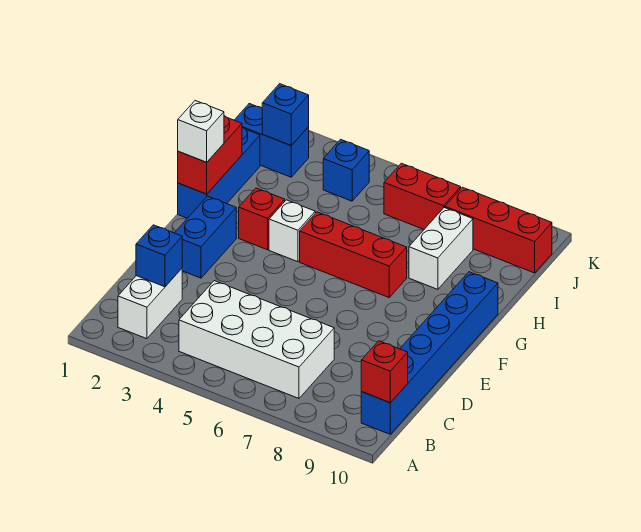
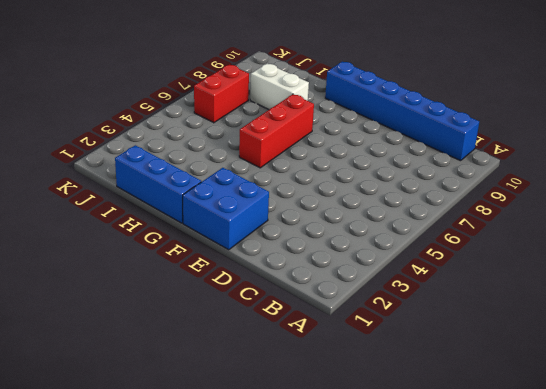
blue brick E1:F2 level 1 -> blue brick E2:F2 level 1
none -> white brick B2:C2 level 1
none -> white brick B4:C7 level 1
none -> red brick G3 level 1

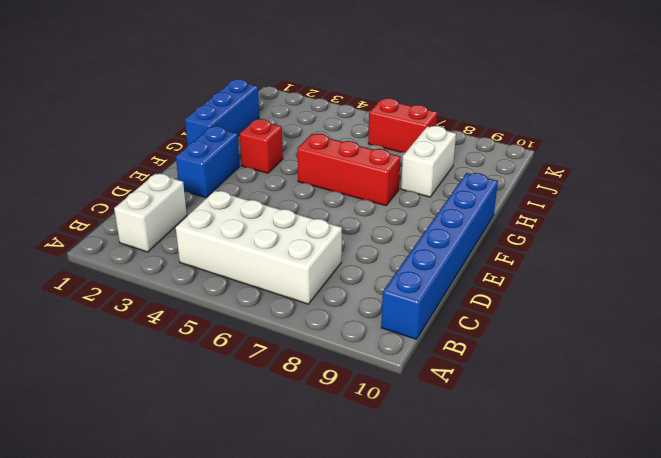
none -> white brick G4 level 1
none -> blue brick J1:J2 level 1
none -> blue brick J4 level 1

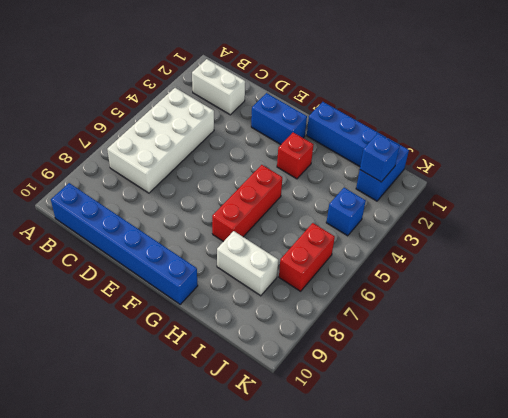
none -> white brick G4 level 1
none -> red brick J8:J10 level 1
none -> red brick B10 level 2

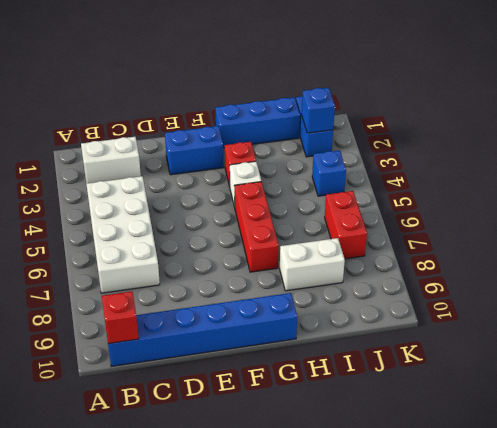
none -> red brick J8:J10 level 1
none -> blue brick C2 level 2
none -> red brick G1:H1 level 2

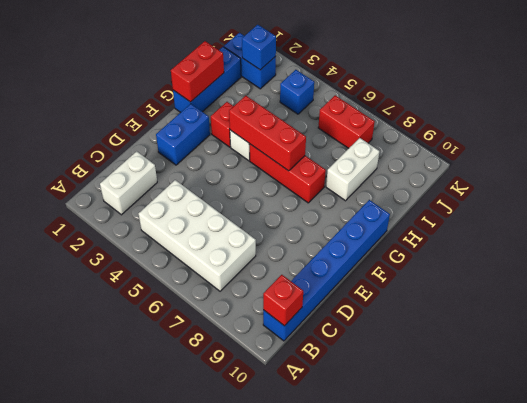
red brick G4:G6 level 2 -> red brick J8:J10 level 1
none -> blue brick C2 level 2
none -> white brick G1 level 3

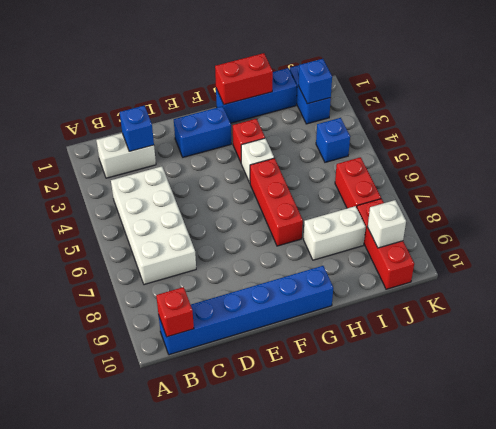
white brick J9 level 2 -> white brick G1 level 3

